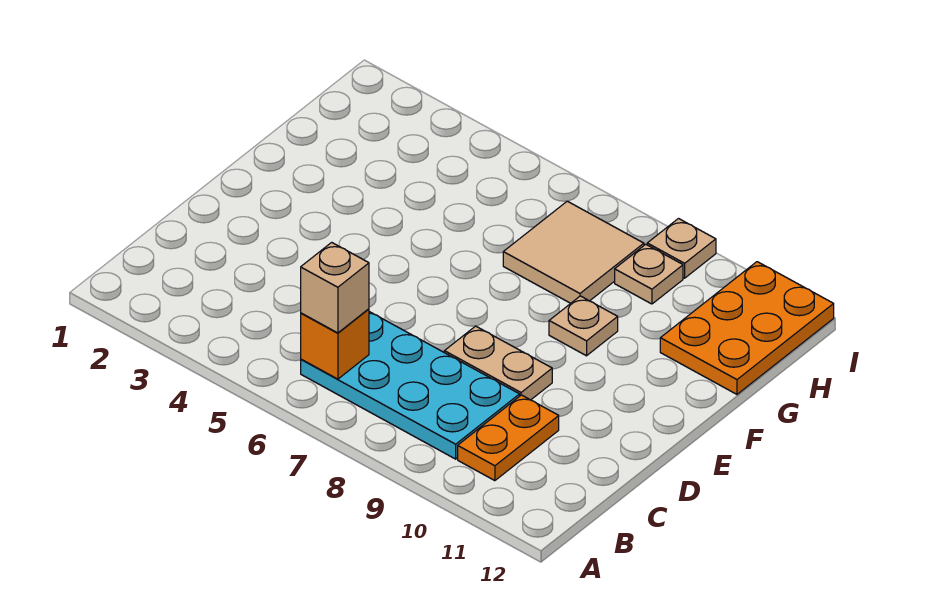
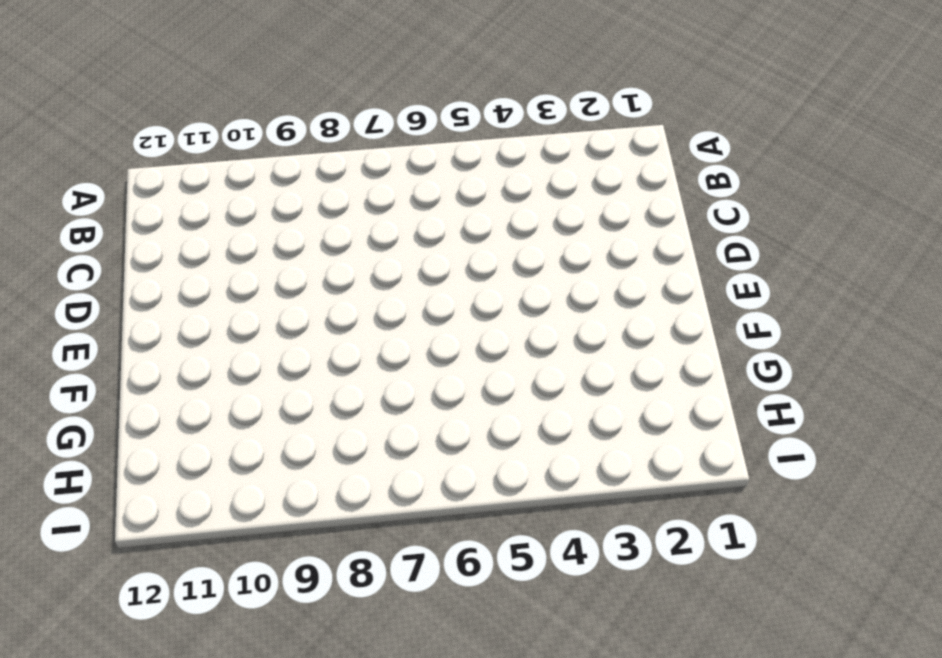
none -> cyan plate B6:C9 level 1
none -> orange plate B10:C10 level 1

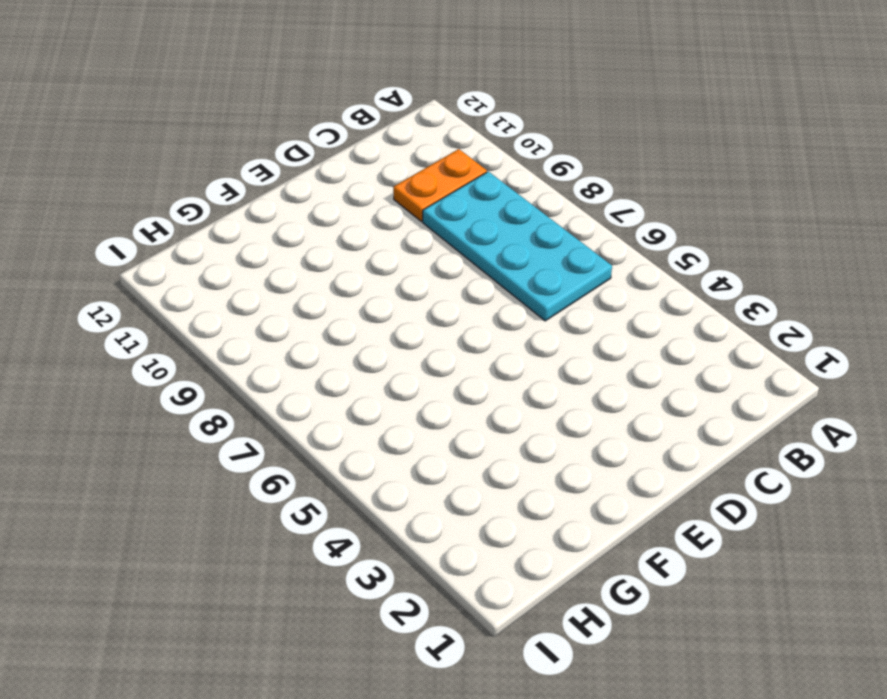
none -> tan plate D8:D9 level 1
none -> tan plate F9 level 1

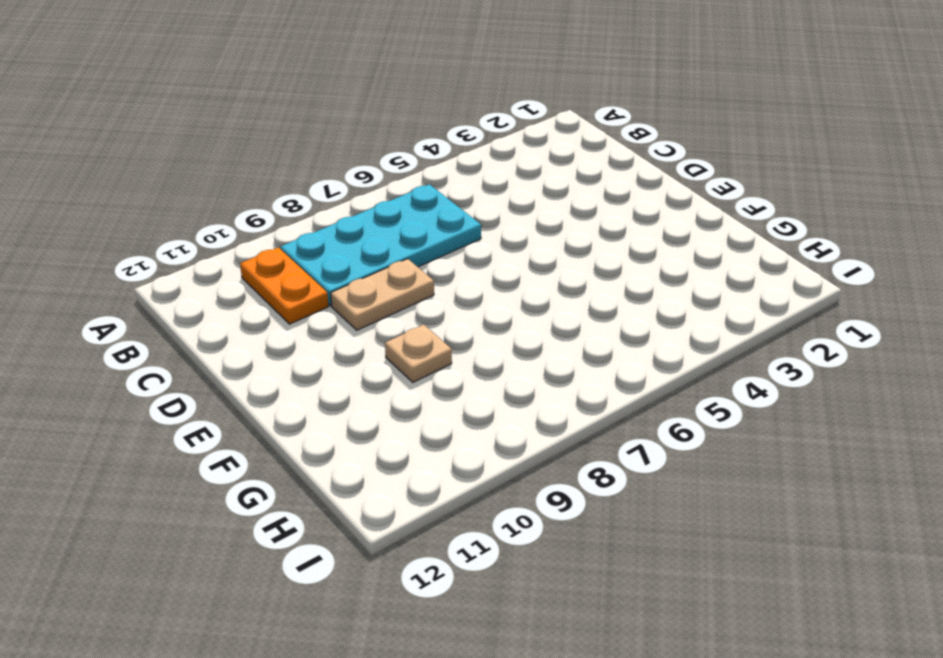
none -> tan tile G7:H8 level 1
none -> orange plate G11:I12 level 1

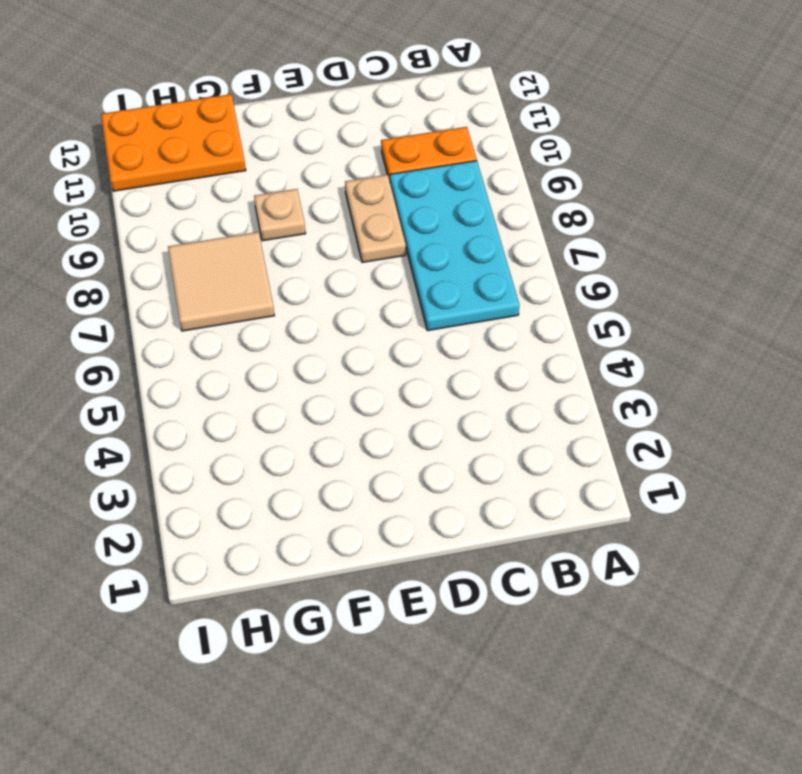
none -> tan plate H9 level 1
none -> tan plate I9 level 1

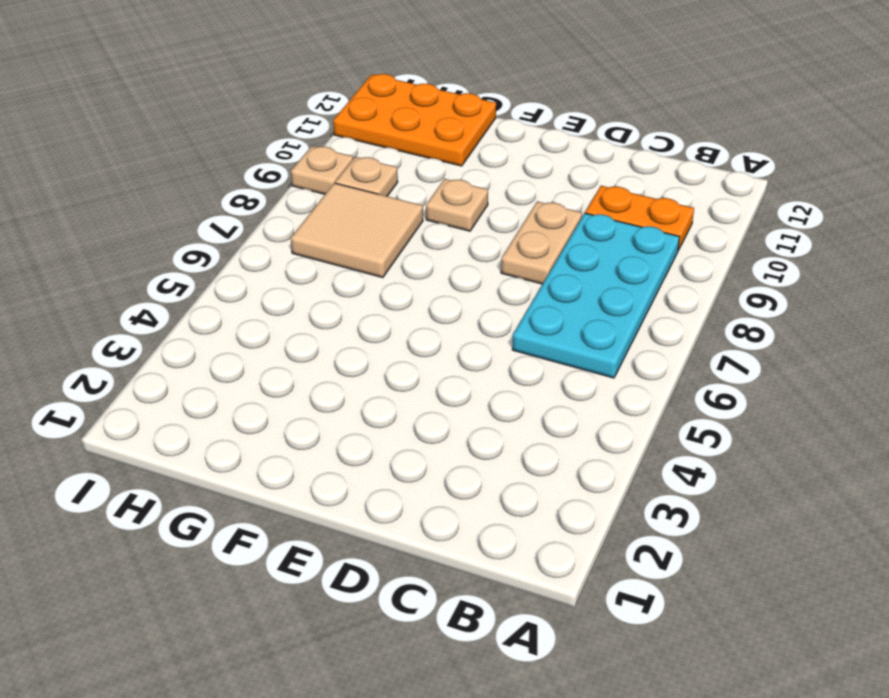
none -> orange brick B6 level 2
none -> tan brick B6 level 3

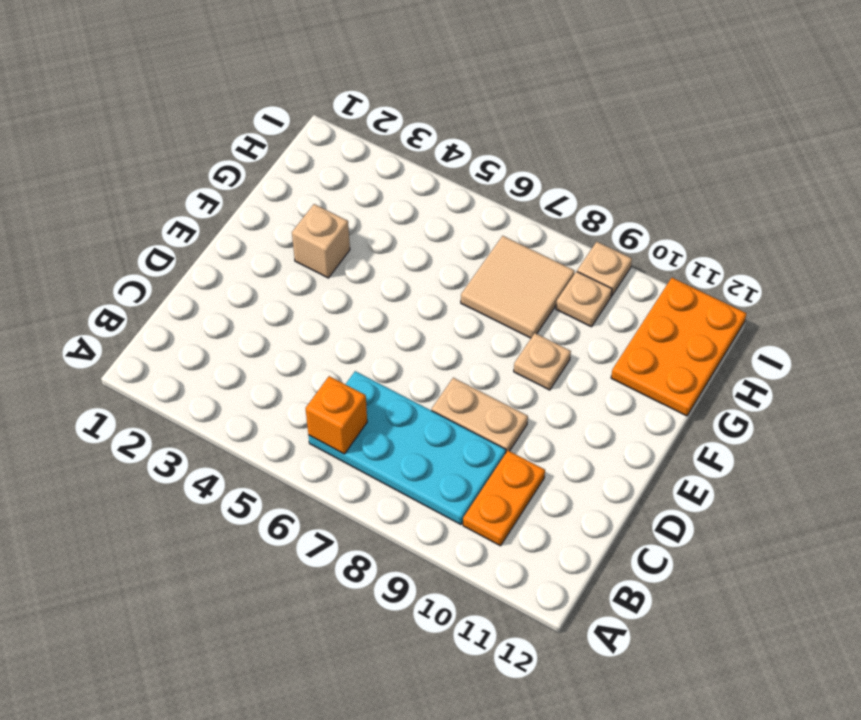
tan brick F3 level 1 -> tan brick B6 level 3

